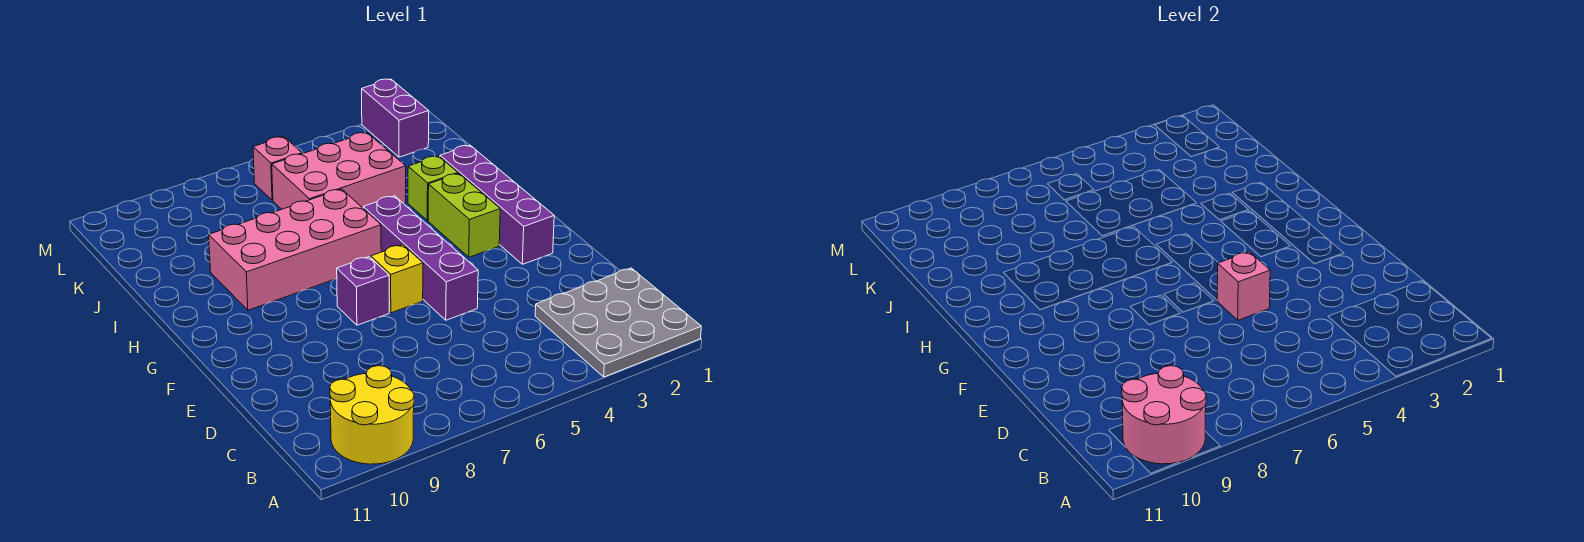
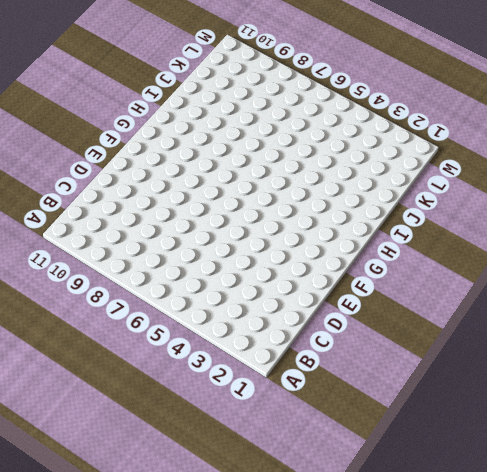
none -> grey plate A1:C3 level 1
none -> yellow round brick A9:B10 level 1
none -> purple brick E5:H5 level 1

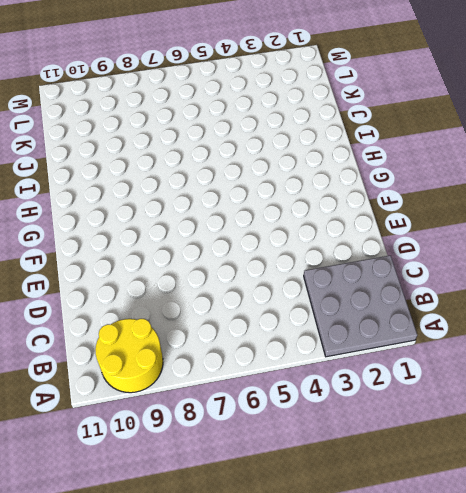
none -> purple brick E5:H5 level 1
none -> purple brick F2:I2 level 1
none -> yellow brick F6 level 1

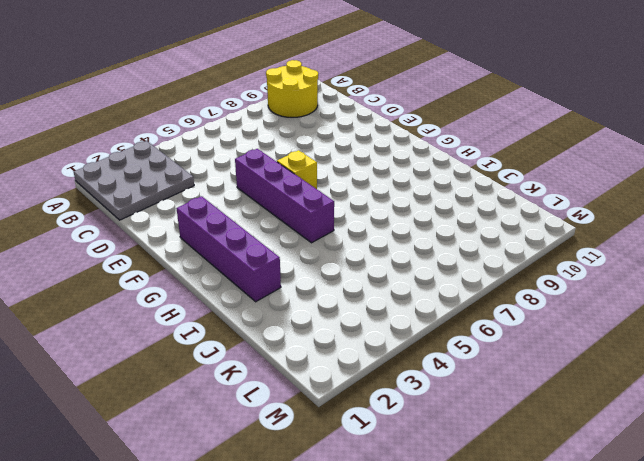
none -> purple brick F7 level 1
none -> lime brick G3:H3 level 1
none -> pink brick H6:I9 level 1

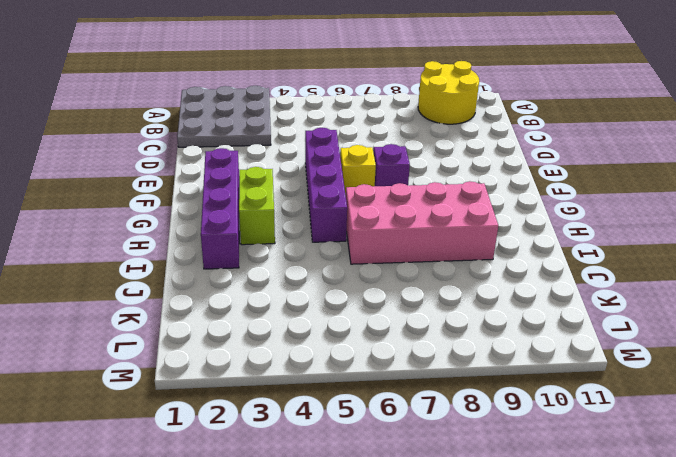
none -> lime brick I3 level 1
none -> pink brick J4:K6 level 1
none -> purple brick L2:M2 level 1

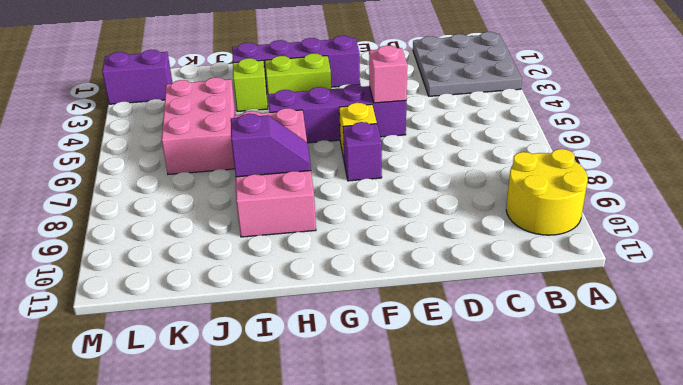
purple slope H8:I8 level 2 top I -> none
none -> pink brick L6 level 1
none -> pink round brick A9:B10 level 2

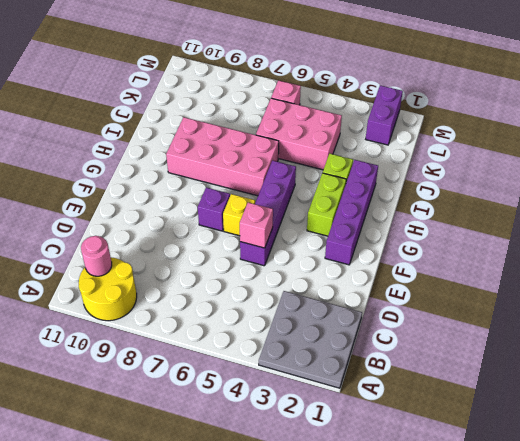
pink round brick B10 level 2 -> pink round brick A9:B10 level 2

